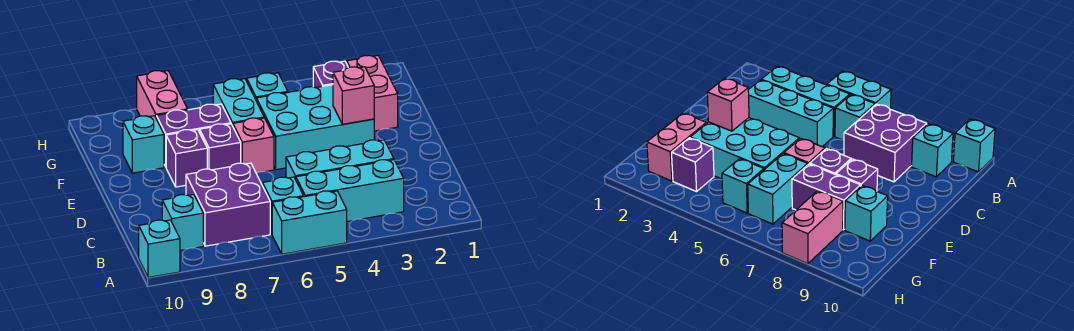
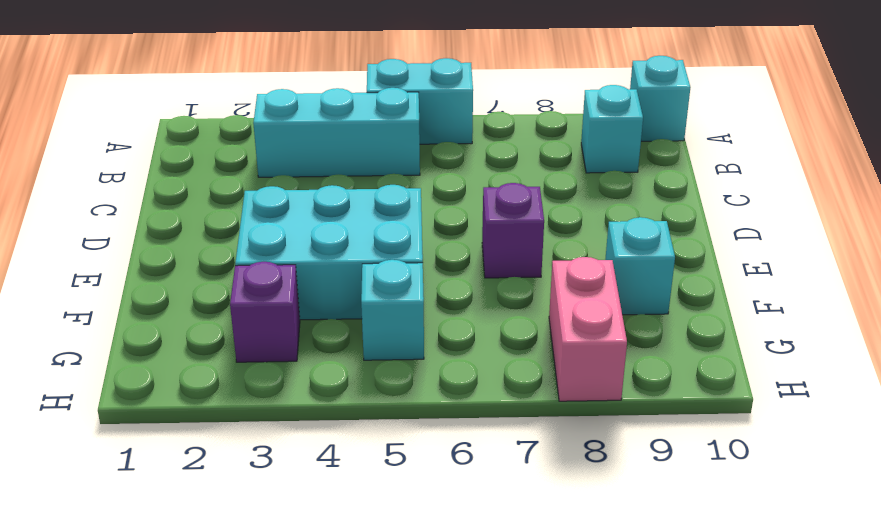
none -> cyan brick B6 level 1
none -> purple brick B7:C8 level 1
none -> cyan brick C3:C5 level 1

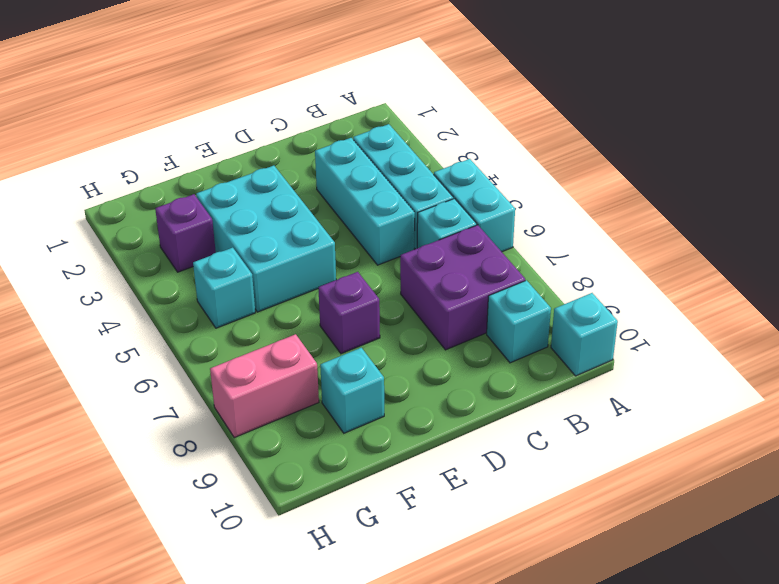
none -> pink brick E6 level 1
none -> purple brick E8 level 1
none -> pink brick F2:G2 level 1

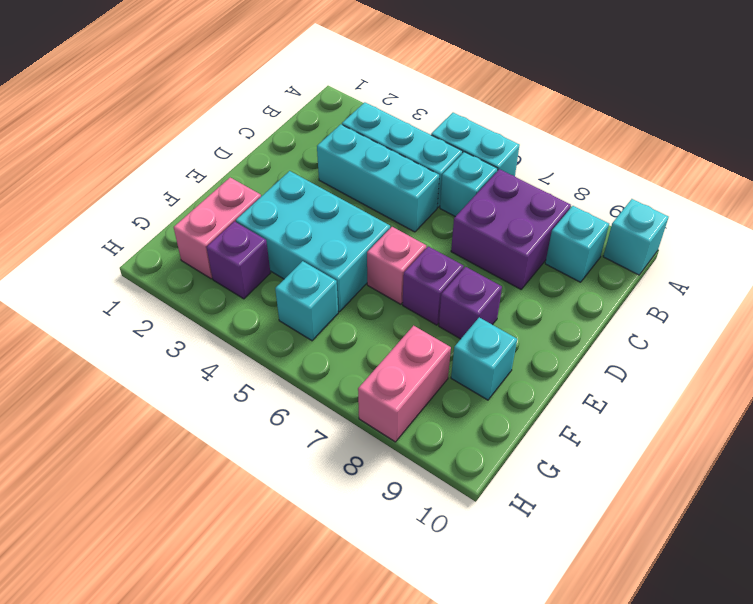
none -> cyan brick F6:G6 level 1
none -> purple brick F7:F8 level 1
none -> pink brick E3 level 2

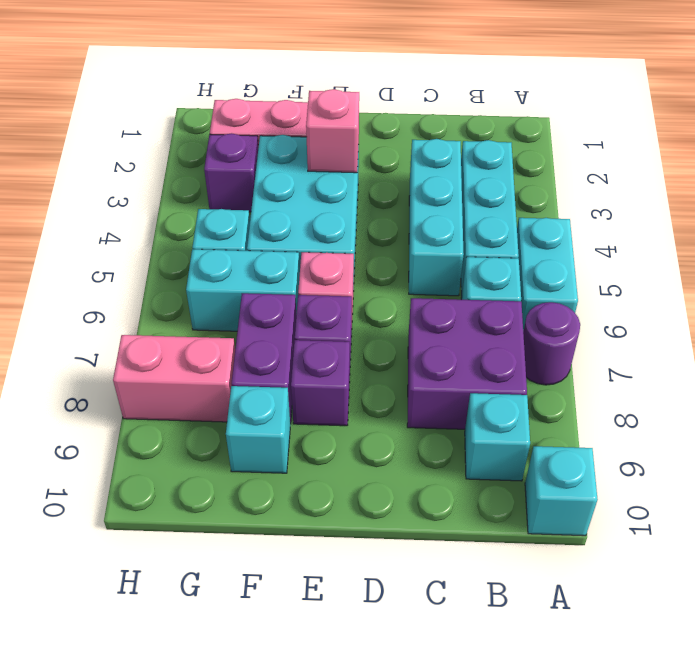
purple round brick A7 level 1 -> none

